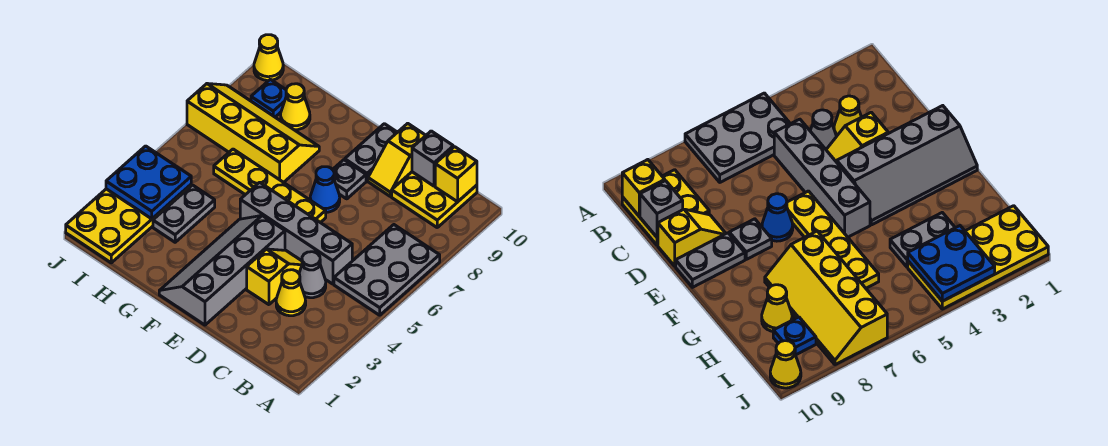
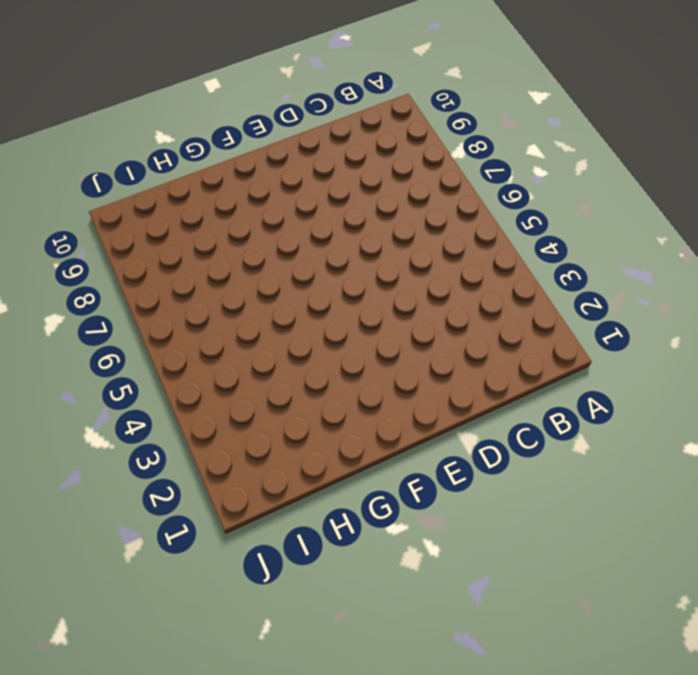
none -> grey plate A5:B7 level 1
none -> yellow plate B9:C10 level 1
none -> yellow cone C3 level 1

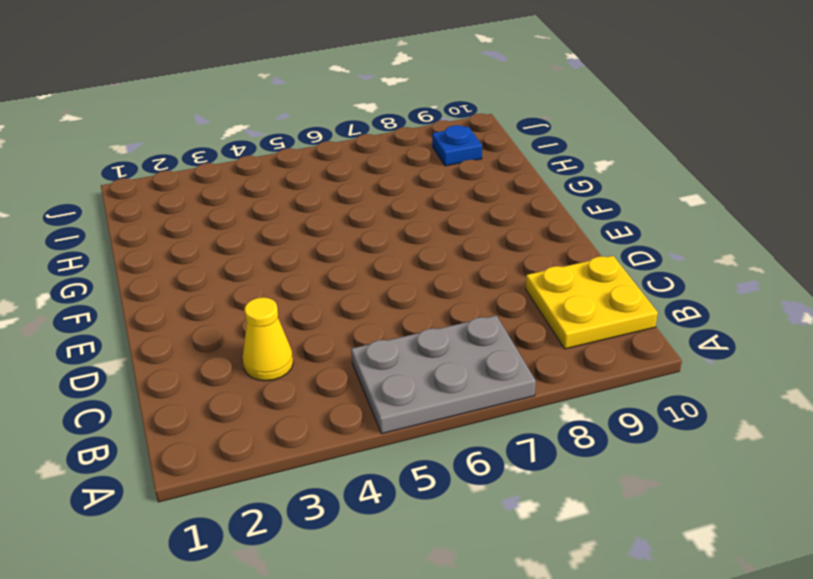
none -> grey cone C4 level 1
none -> grey brick C5:F5 level 1
none -> yellow slope D3:D4 level 1 top 3

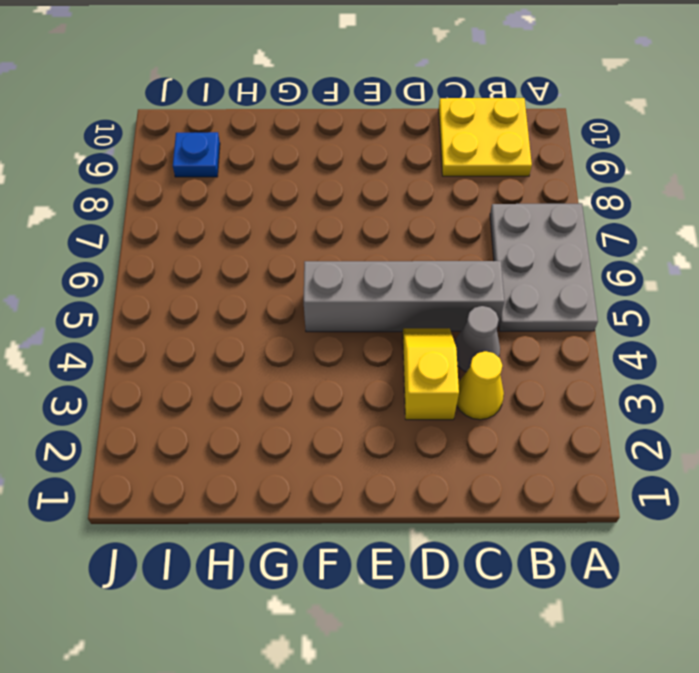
none -> yellow slope D9:D10 level 1 top 10
none -> grey slope E1:F4 level 1 top E
none -> yellow plate E6:H6 level 1

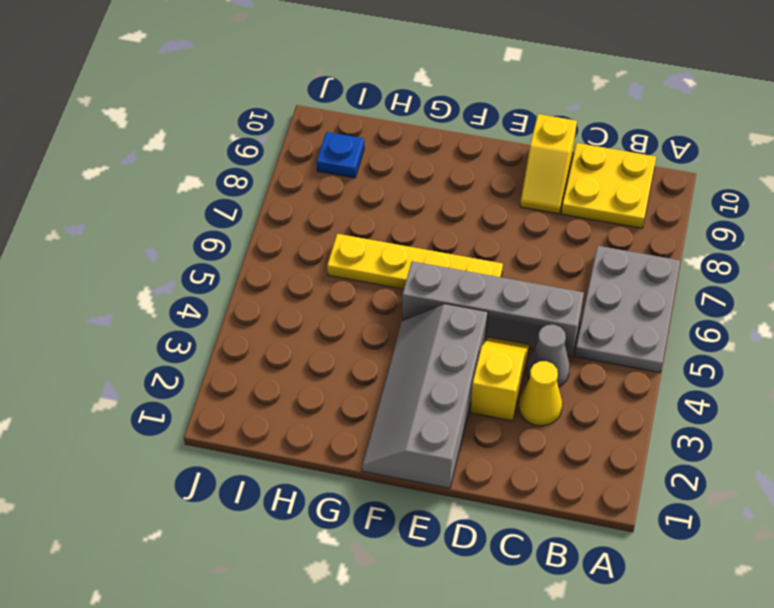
none -> blue cone E7 level 1
none -> grey plate E8 level 1
none -> grey plate E9:E10 level 1

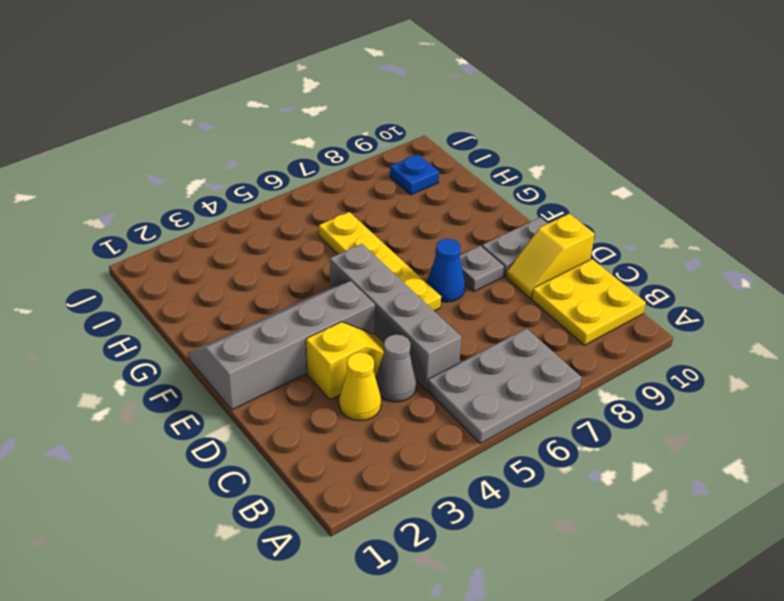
none -> yellow slope G7:J8 level 1 top 7
none -> grey plate H3:H4 level 1
none -> yellow cone H9 level 1

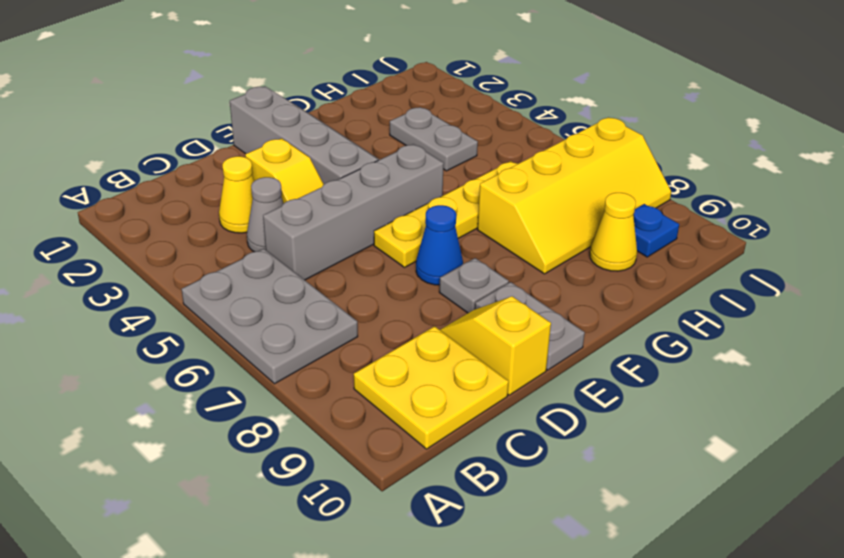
none -> yellow plate I1:J4 level 1
none -> yellow cone J10 level 1
none -> yellow brick B10 level 2

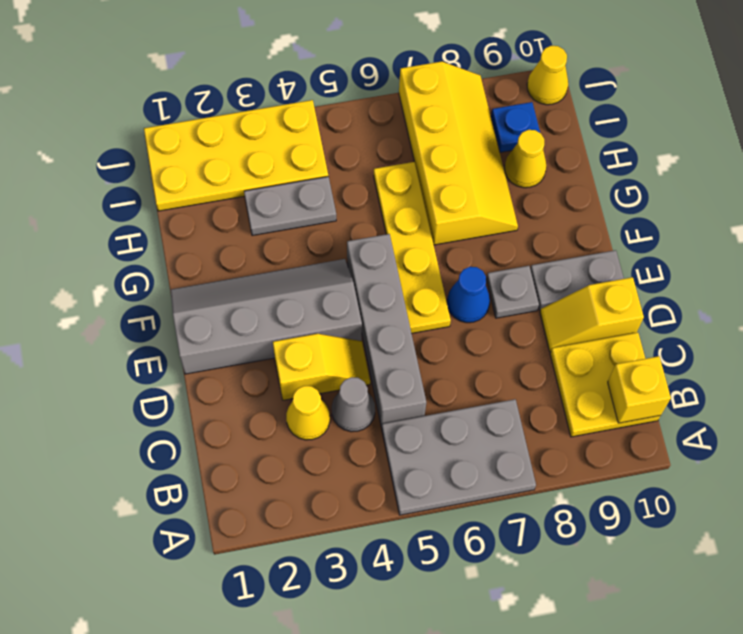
none -> grey brick C10 level 2
none -> blue plate I3:J4 level 2

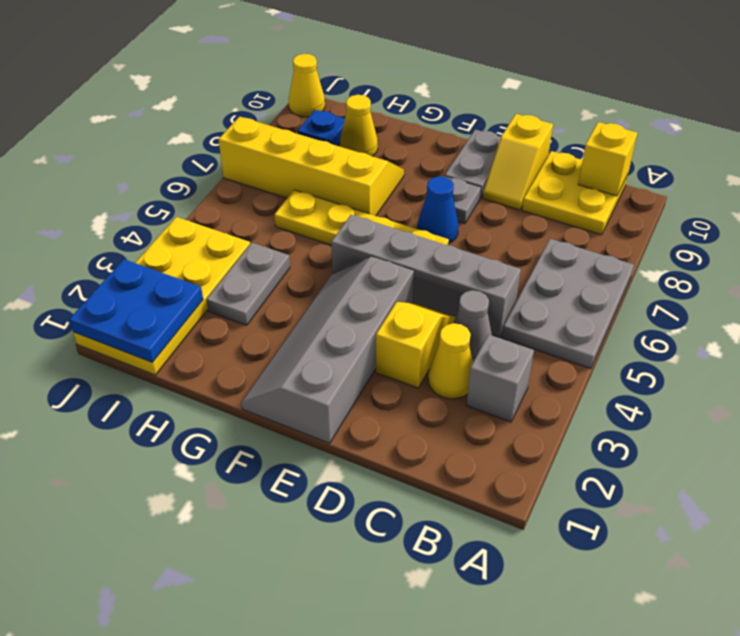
grey brick B3 level 1 -> grey brick C10 level 2
blue plate I1:J2 level 2 -> blue plate I3:J4 level 2

